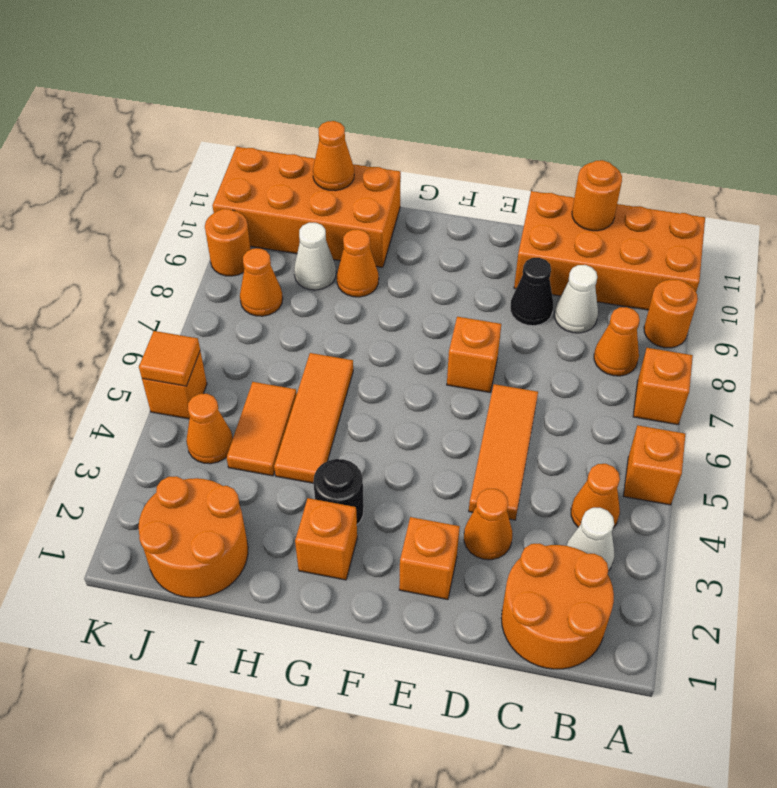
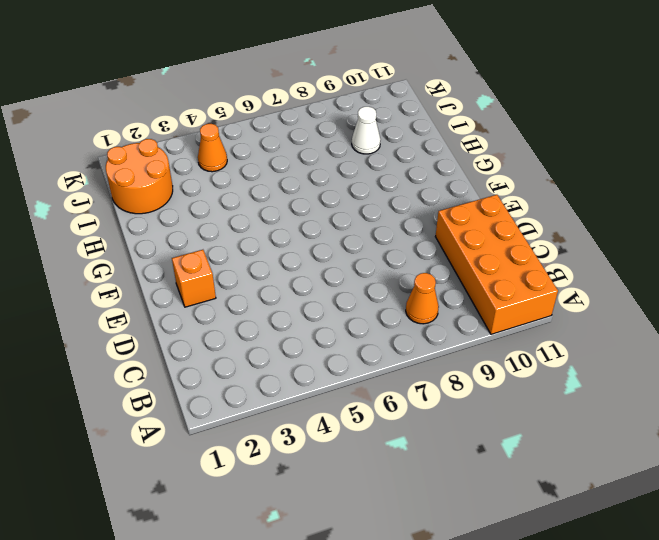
none -> orange brick A5 level 1
none -> orange brick A7 level 1
none -> orange round brick A9 level 1

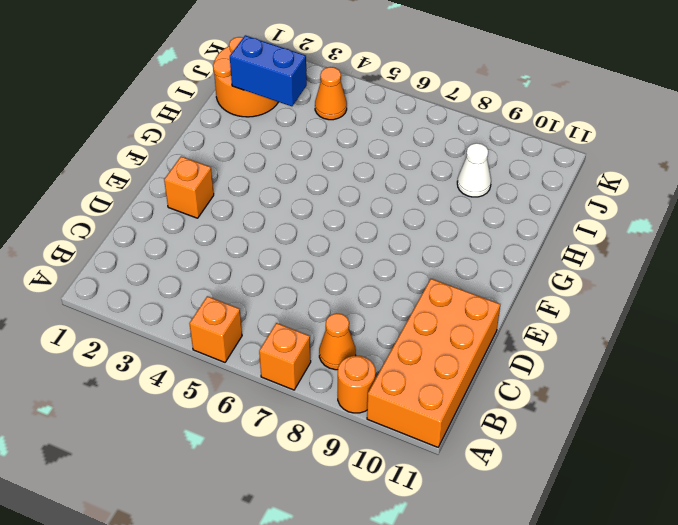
blue brick I2:I3 level 2 -> none
none -> orange round brick B1:C2 level 1
none -> white cone B3 level 1
none -> orange cone B4 level 1

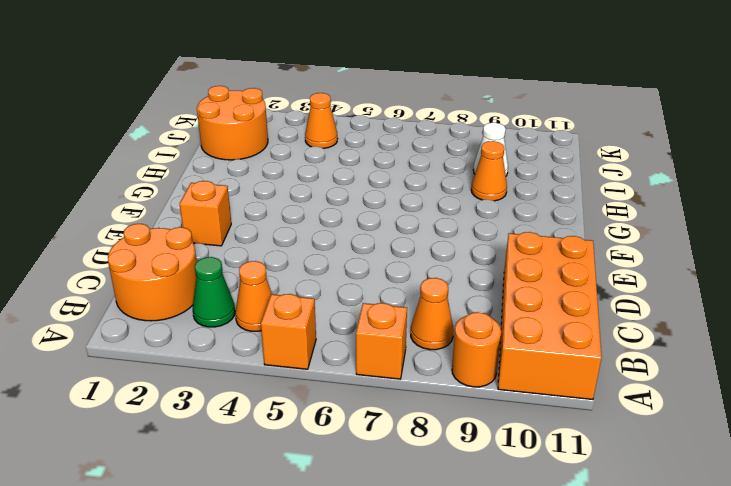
green cone B3 level 1 -> white cone B3 level 1
none -> white cone C9 level 1
none -> orange cone D3 level 1
none -> orange tile D4:D6 level 1

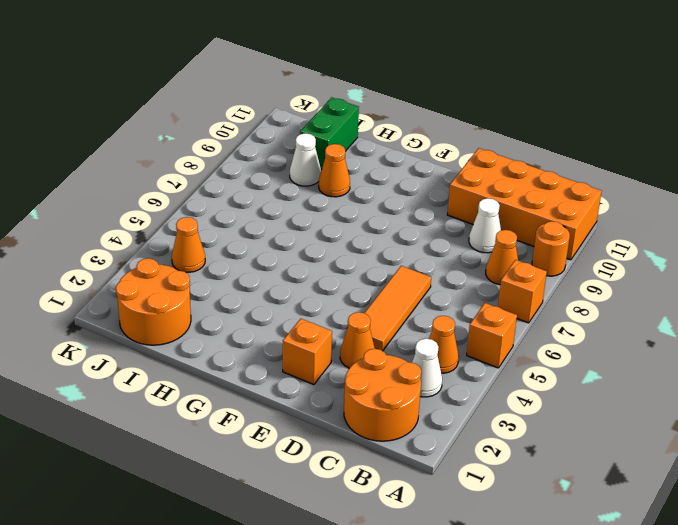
green brick I10:I11 level 1 -> orange brick H10:K11 level 1
none -> black cone D9 level 1
none -> orange brick E7 level 1
none -> orange brick G2 level 1

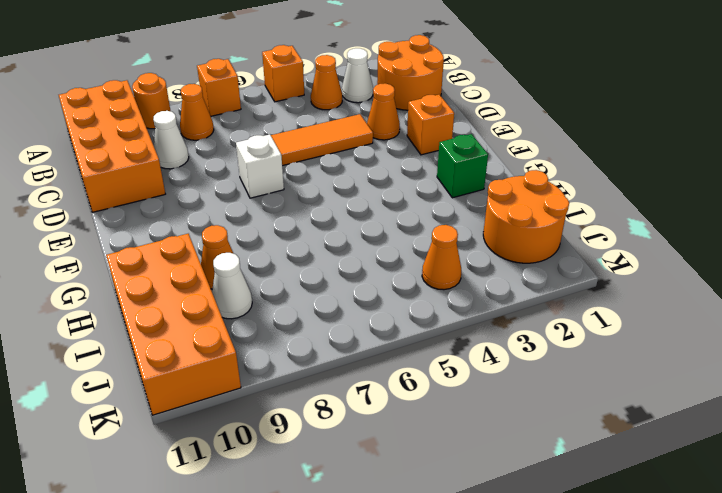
white brick E7 level 1 -> orange brick E7 level 1
green brick G2 level 1 -> orange brick G2 level 1
none -> black cone D9 level 1
none -> black round brick G3 level 1
none -> orange tile H4:H6 level 1

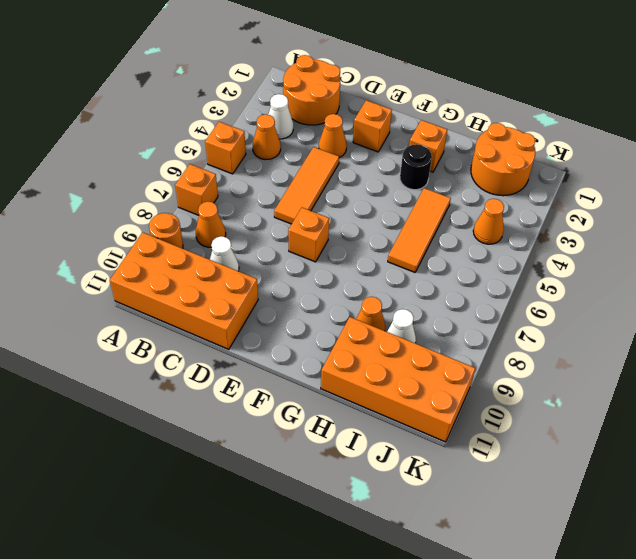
none -> black cone D9 level 1
none -> orange tile I4:I5 level 1
none -> orange cone J8 level 1

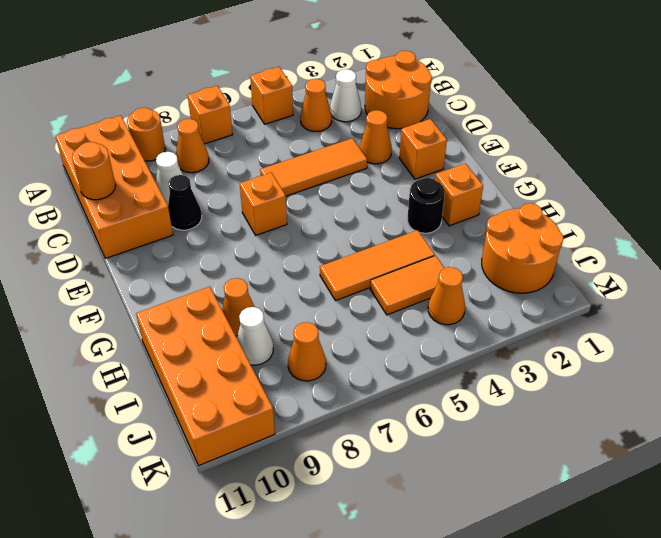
none -> orange brick K5 level 1
none -> orange round brick K9 level 1
none -> orange cone I11 level 2

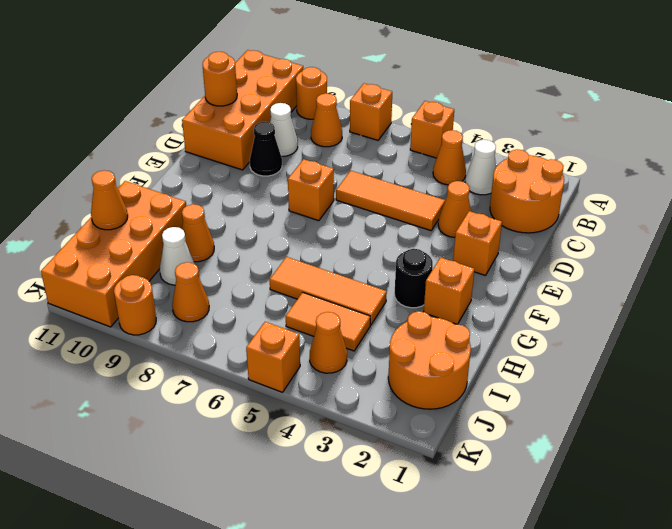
none -> orange tile K5 level 2

